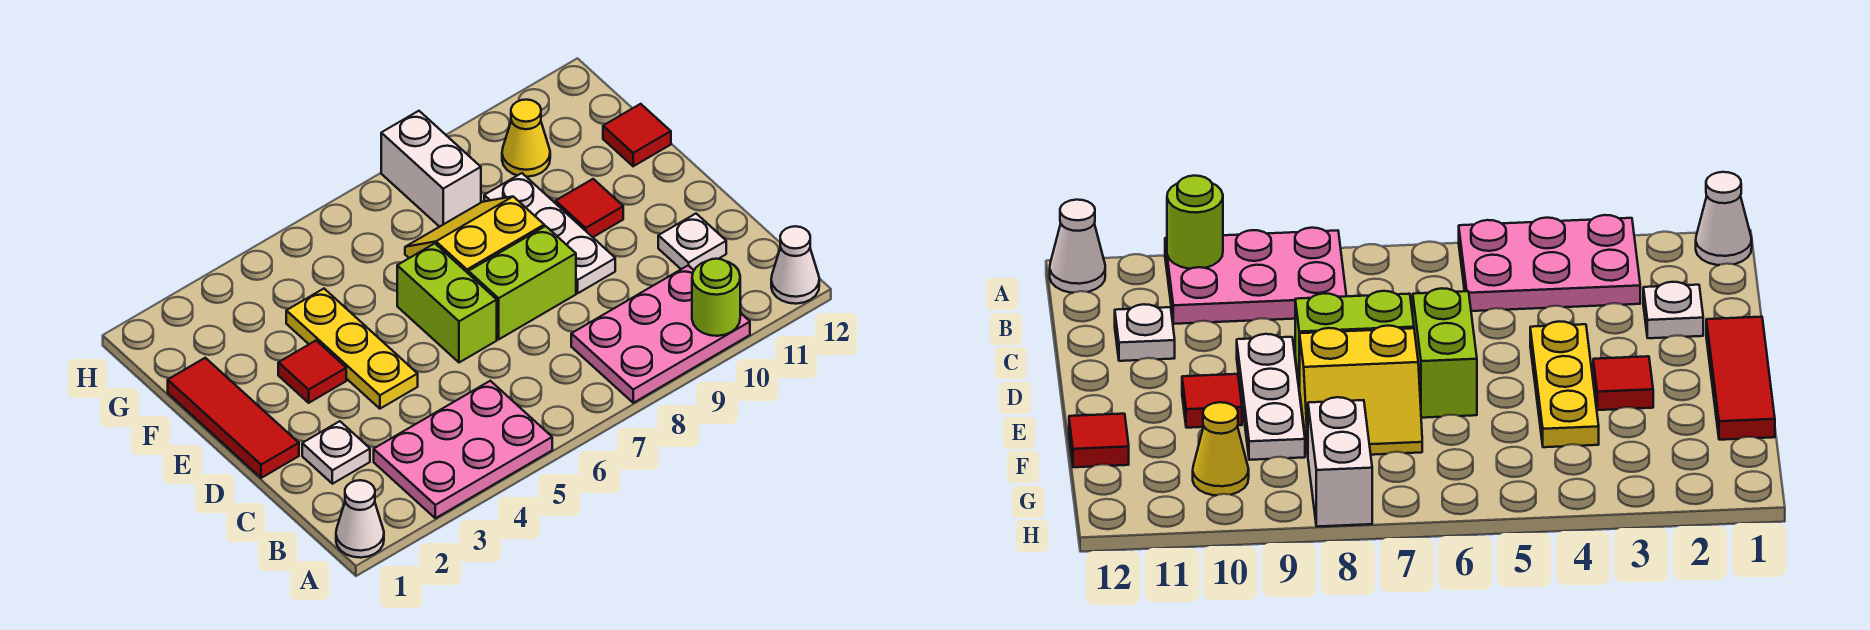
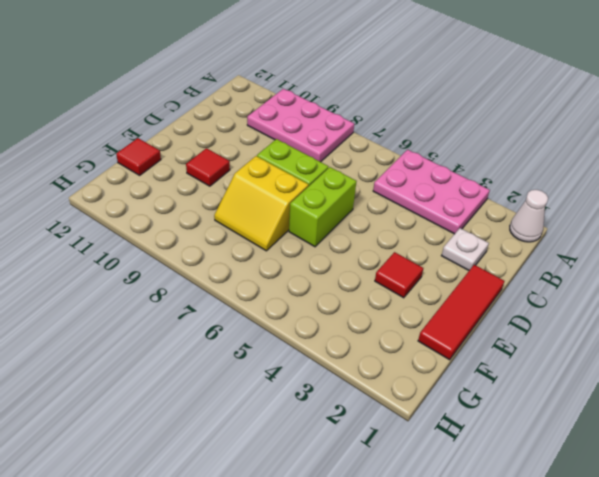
none -> white cone A12 level 1
none -> white plate C11 level 1
none -> yellow plate D4:F4 level 1

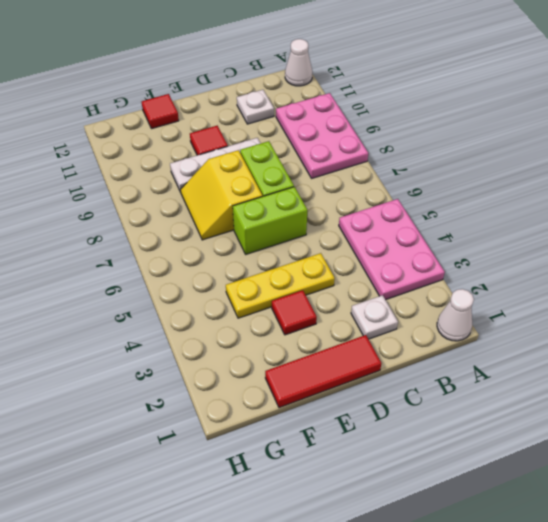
none -> white brick G8:H8 level 1
none -> yellow cone G10 level 1
none -> lime round brick A10 level 2

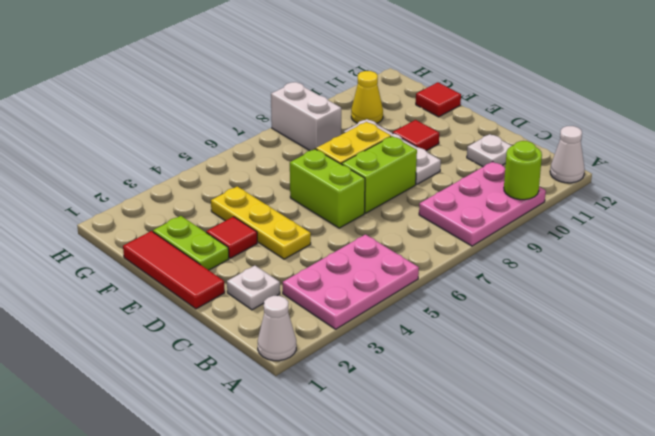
lime plate E2:F2 level 1 -> none

